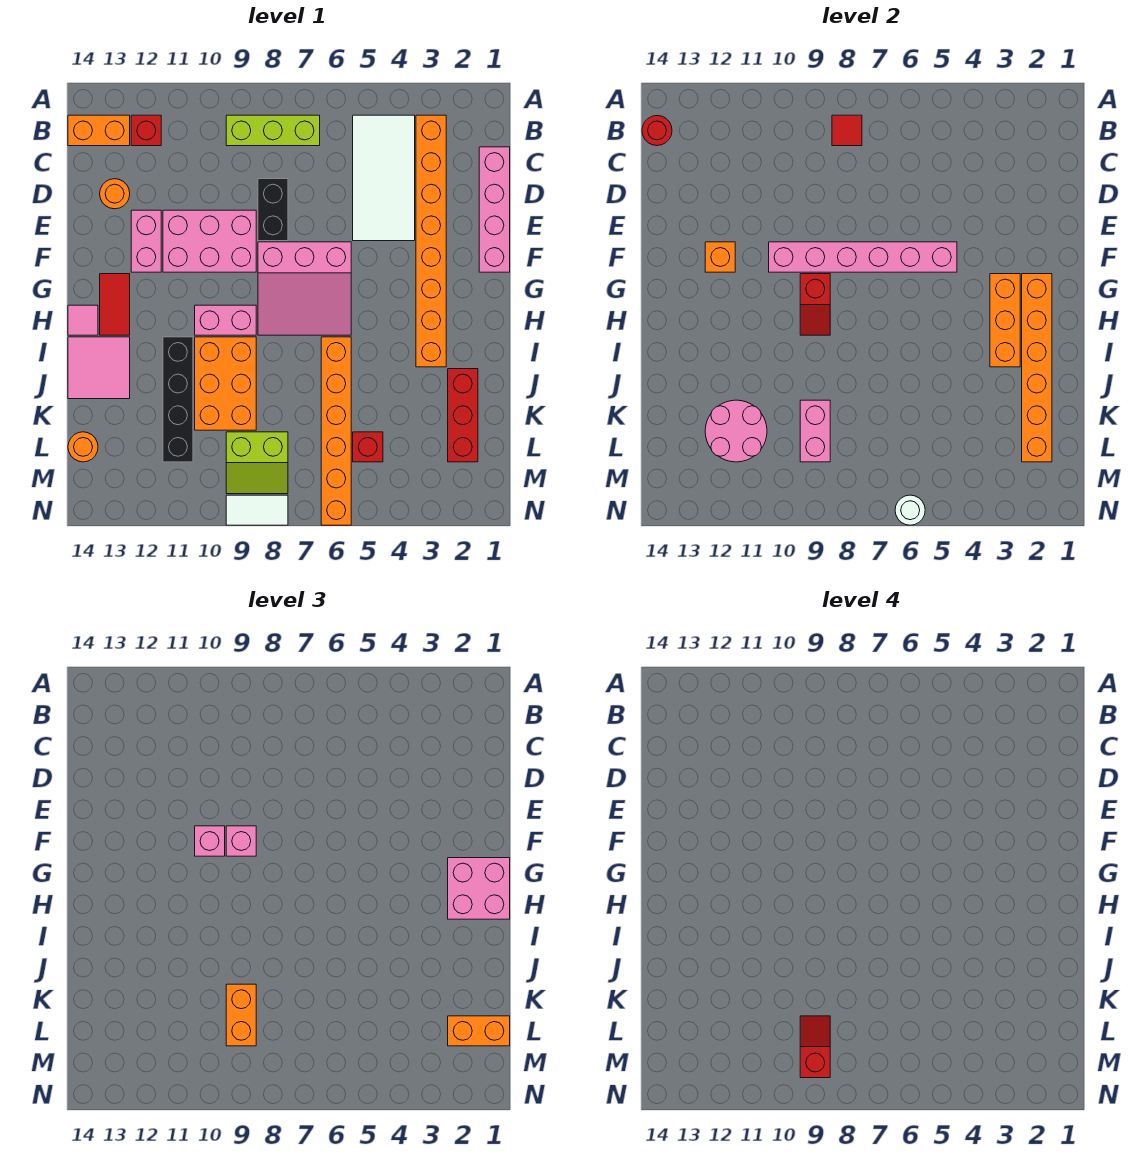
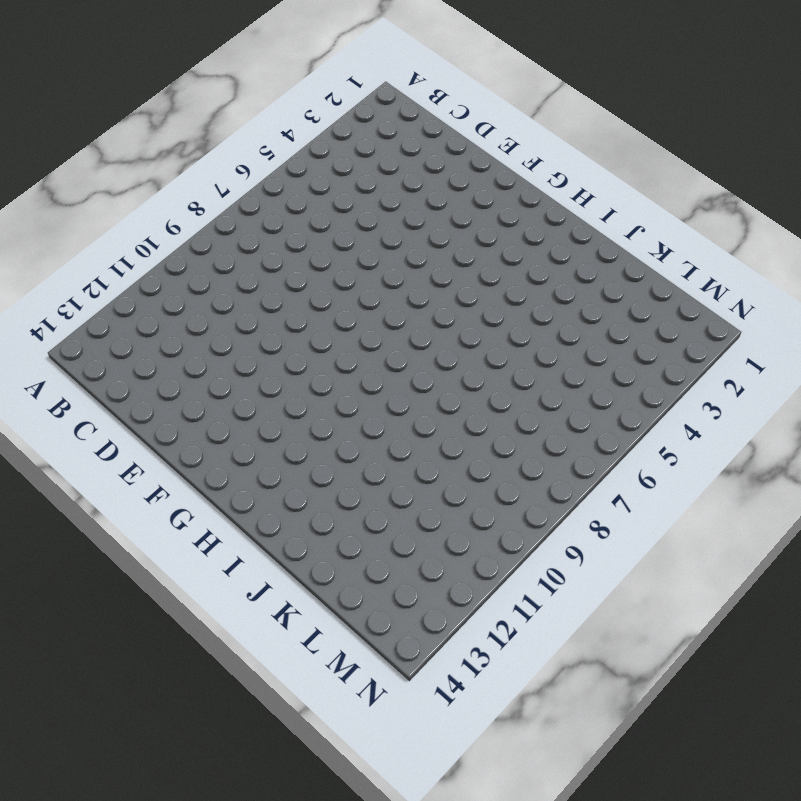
none -> orange brick B3:I3 level 1
none -> white tile B4:E5 level 1
none -> lime brick B7:B9 level 1
none -> red brick B12 level 1

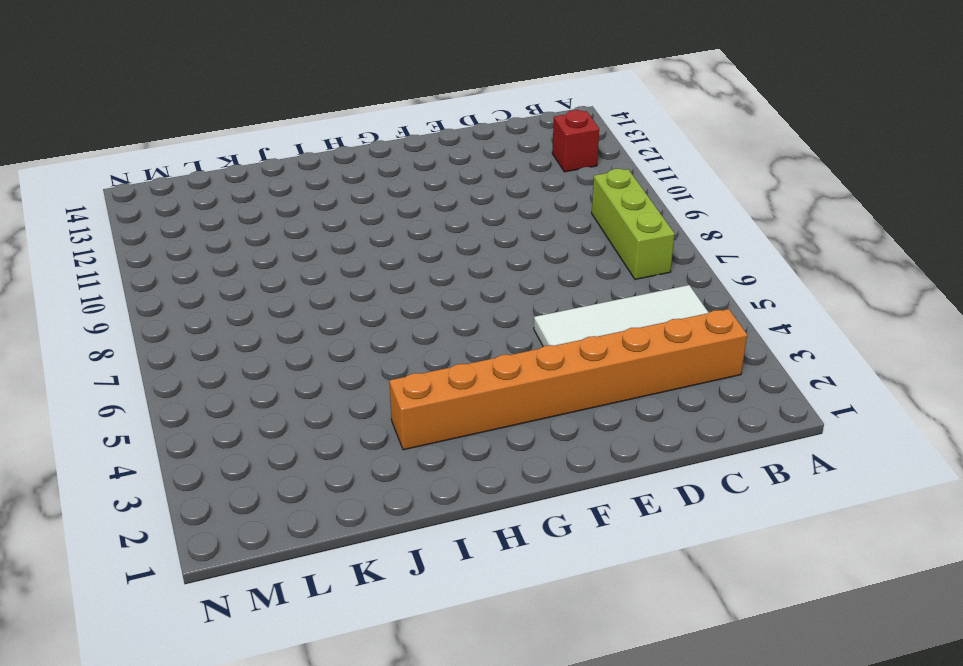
none -> orange brick B13:B14 level 1
none -> pink brick C1:F1 level 1
none -> black brick D8:E8 level 1
none -> orange round brick D13 level 1

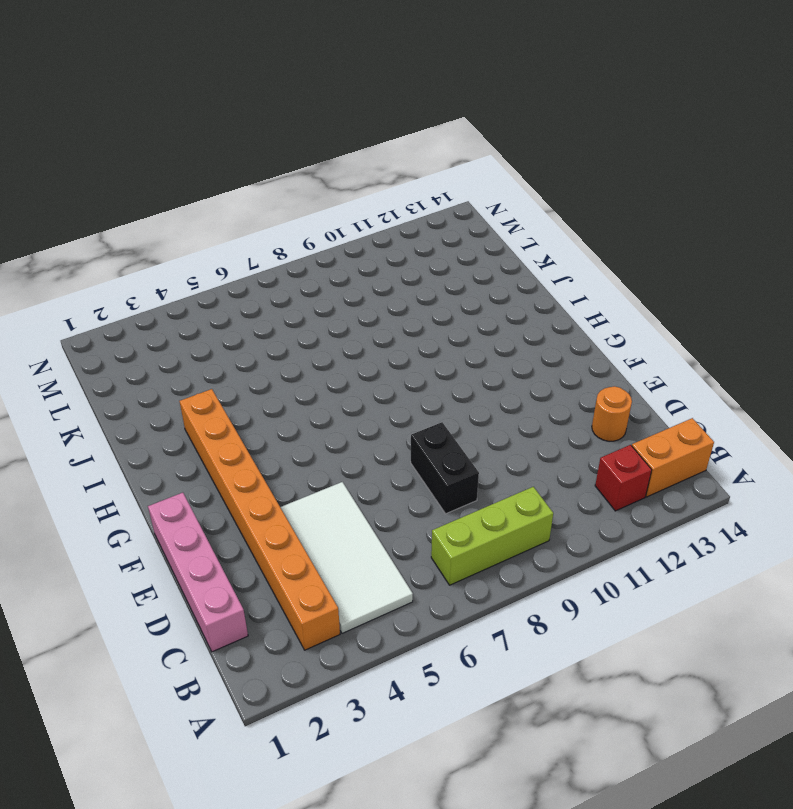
none -> pink brick E9:F11 level 1
none -> pink brick E12:F12 level 1
none -> pink slope F6:H8 level 1 top F
none -> red tile G13:H13 level 1

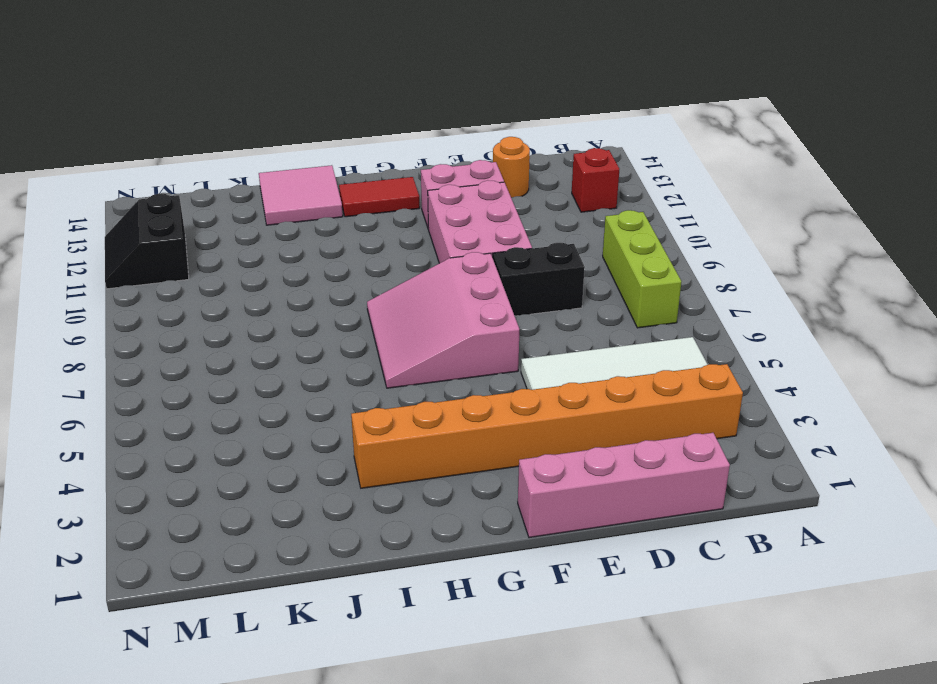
black slope M11:N12 level 1 top M -> none
none -> orange brick B13:B14 level 1
none -> pink brick H9:H10 level 1
none -> pink tile H14 level 1
none -> orange brick I6:N6 level 1

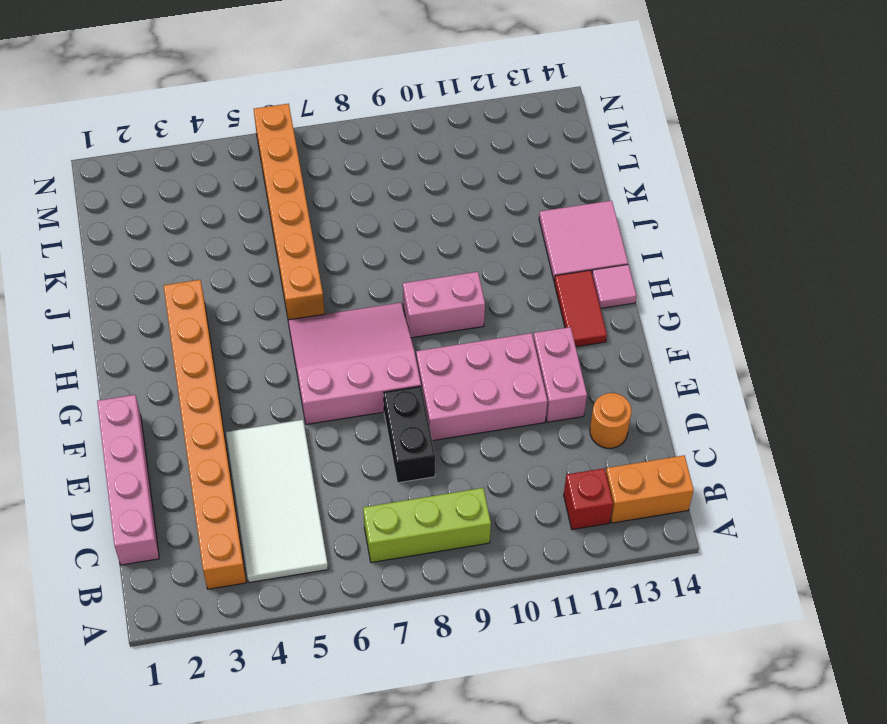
none -> orange brick I9:K10 level 1
none -> black brick I11:L11 level 1
none -> red brick J2:L2 level 1
none -> red brick L5 level 1

